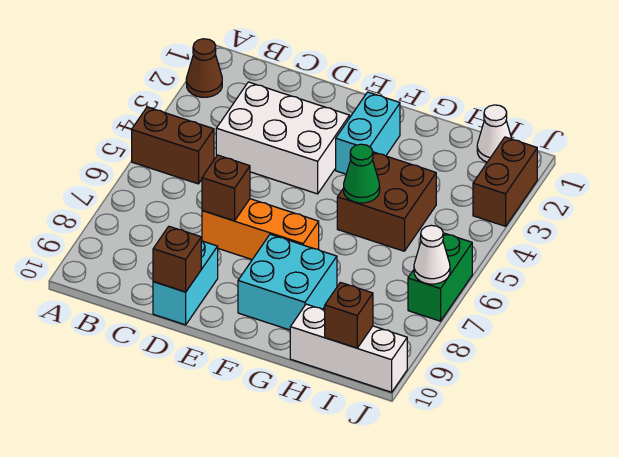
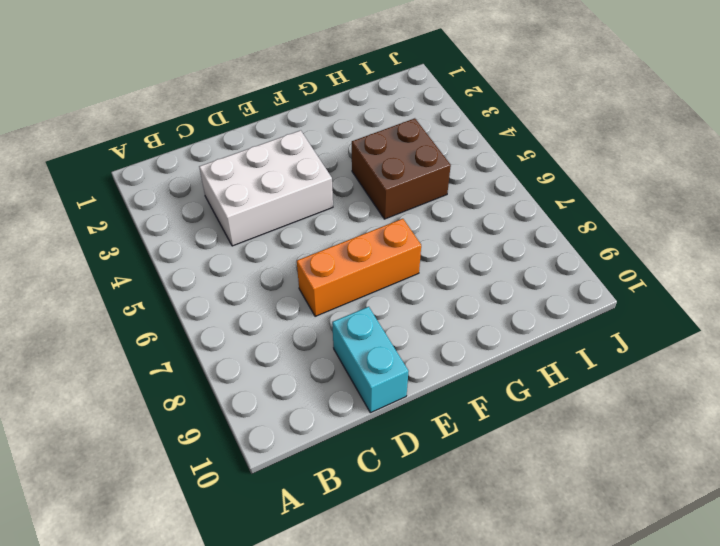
none -> brown cone A2 level 1
none -> brown brick A5:B5 level 1
none -> cyan brick F2:F3 level 1

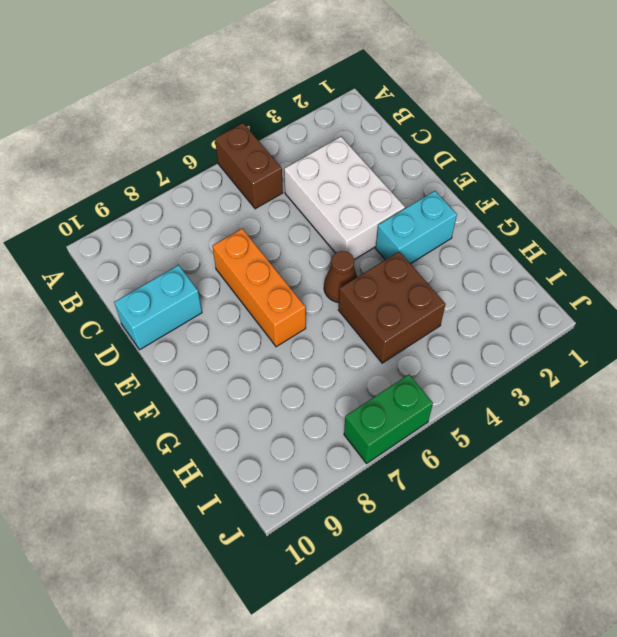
brown cone F5 level 1 -> brown cone A2 level 1
none -> cyan brick F8:G9 level 1
none -> white brick H10:J10 level 1
none -> white cone I1 level 1

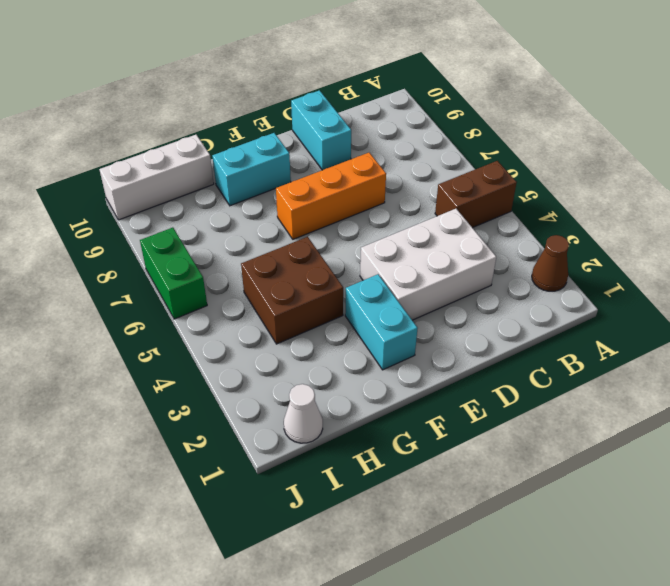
cyan brick F9:G9 level 1 -> cyan brick F8:G9 level 1
none -> brown brick J2:J3 level 1
none -> brown brick D7 level 2
none -> brown brick D10 level 2

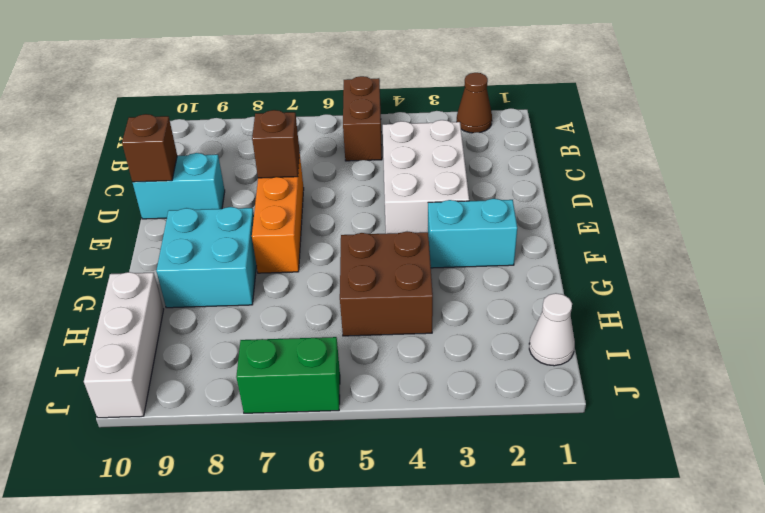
none -> brown brick J2:J3 level 1
none -> green cone G5 level 2
none -> brown brick I10 level 2

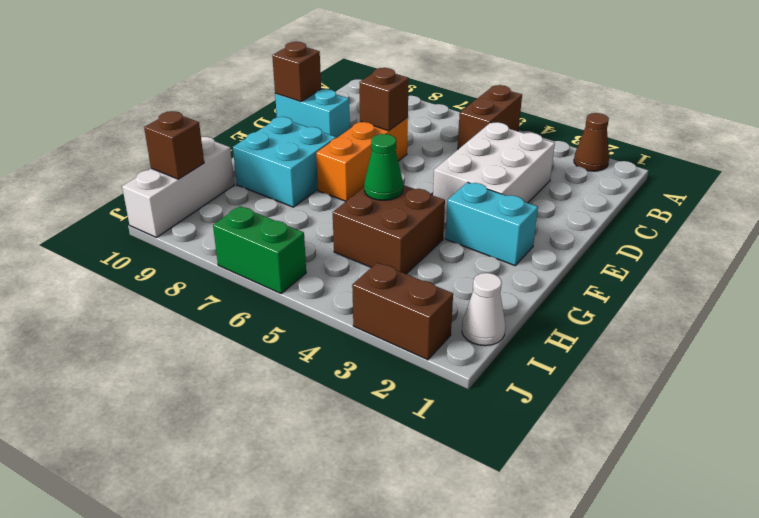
none -> white cone J7 level 2

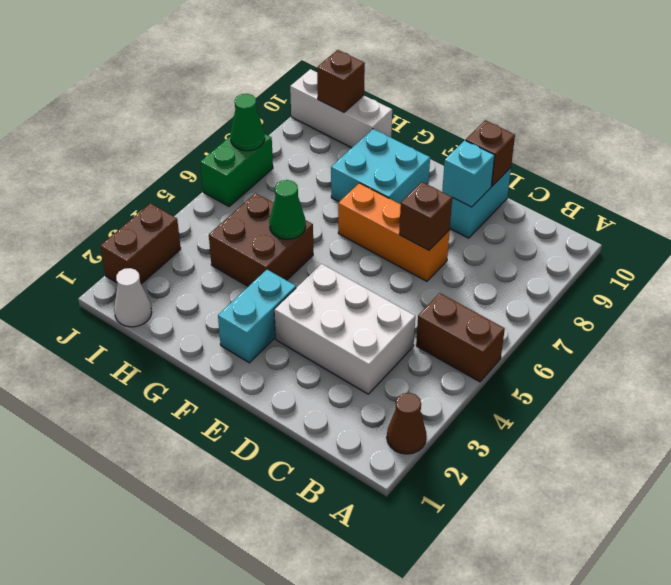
cyan brick D9 level 2 -> none
green cone J7 level 2 -> white cone J7 level 2

